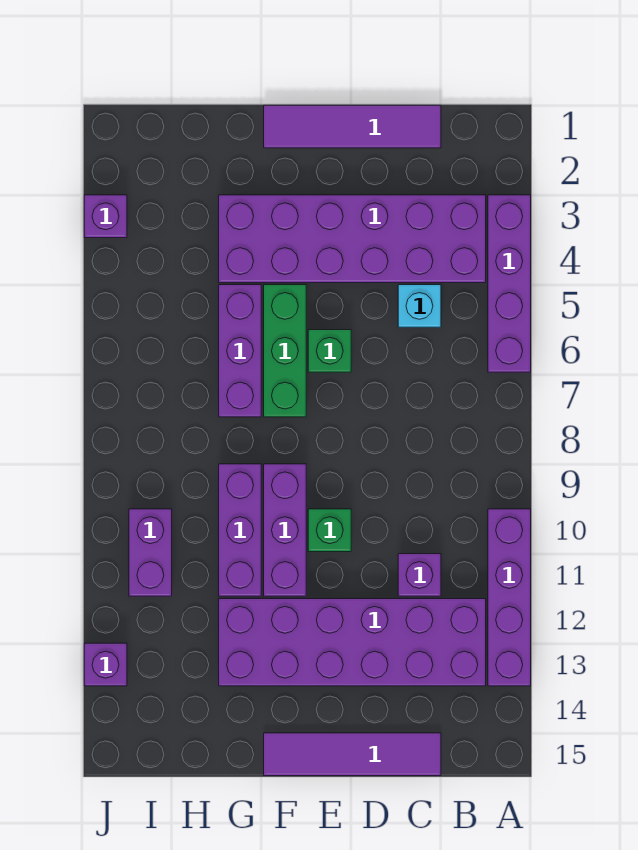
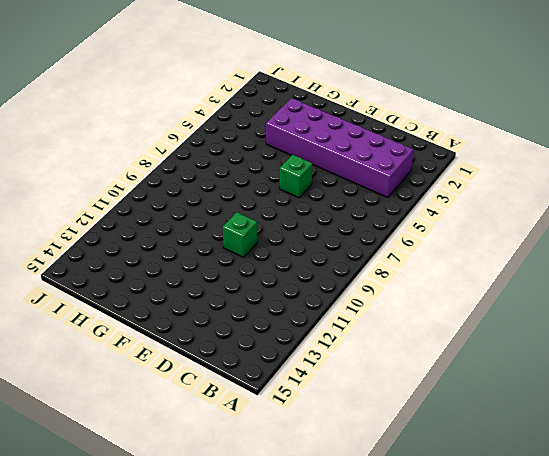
none -> purple brick A3:A6 level 1
none -> purple brick A10:A13 level 1
none -> purple brick B12:G13 level 1

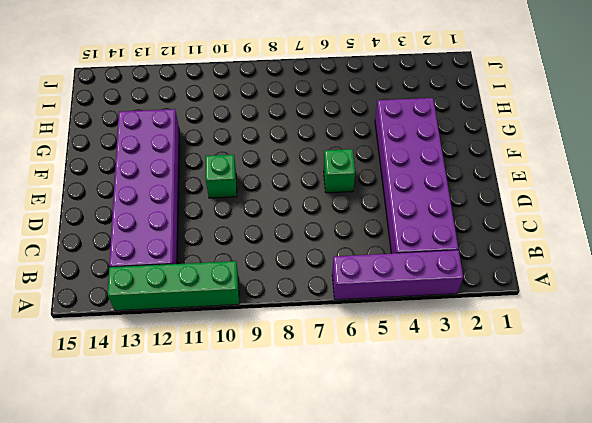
green brick A10:A13 level 1 -> purple brick A10:A13 level 1
none -> purple tile C1:F1 level 1
none -> cyan brick C5 level 1
none -> purple brick C11 level 1

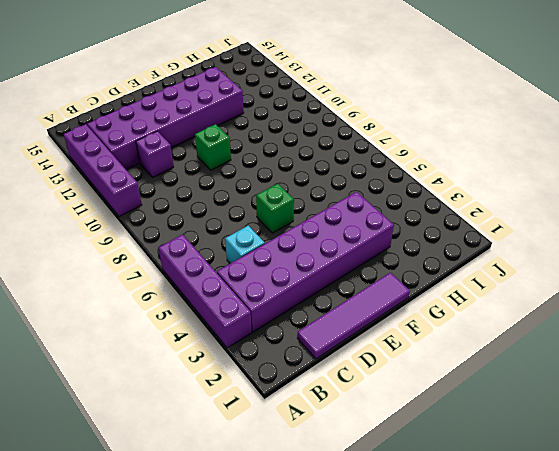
none -> purple tile C15:F15 level 1
none -> green brick F5:F7 level 1
none -> purple brick F9:F11 level 1

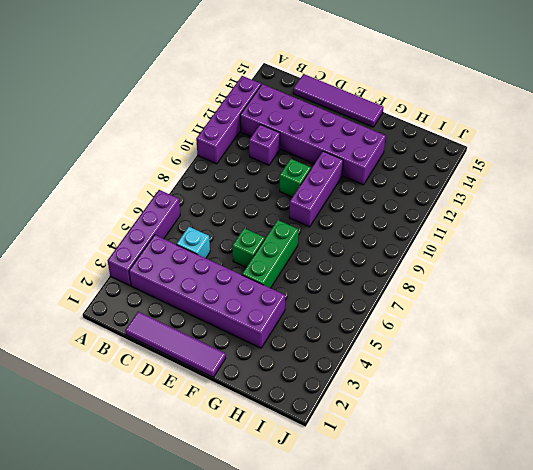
none -> purple brick G5:G7 level 1
none -> purple brick G9:G11 level 1
none -> purple brick I10:I11 level 1

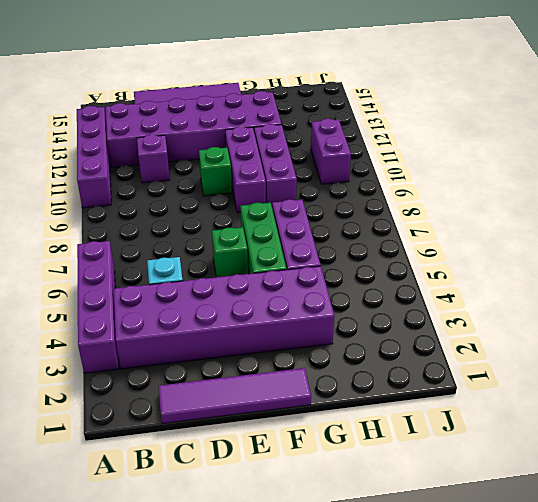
none -> purple brick J3 level 1
none -> purple brick J13 level 1

